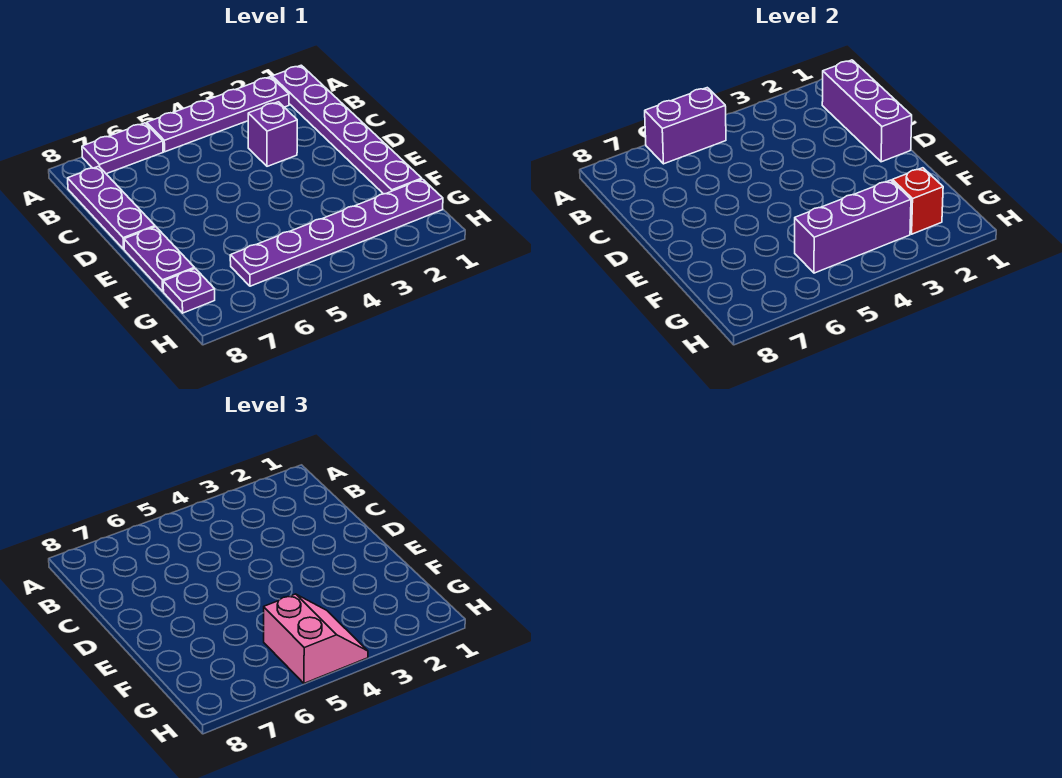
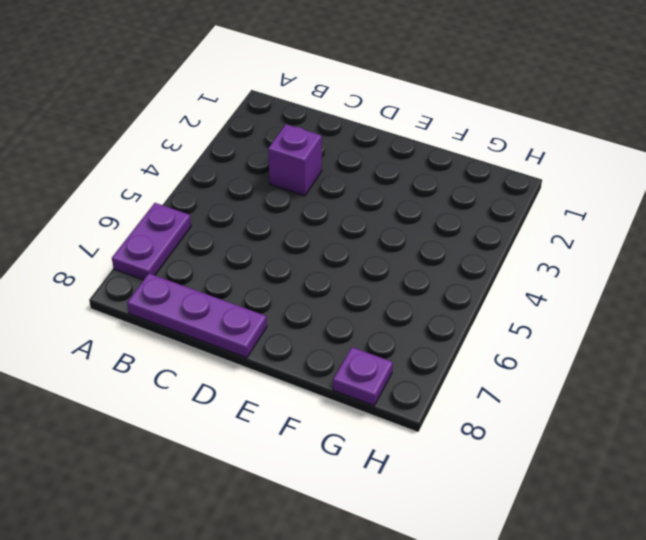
none -> purple plate A1:F1 level 1
none -> purple plate A2:A5 level 1
none -> purple plate E8:F8 level 1

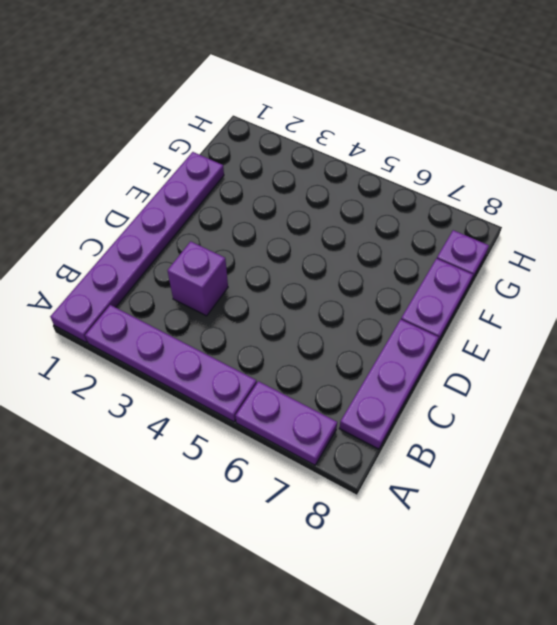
none -> purple plate G1:G6 level 1
none -> purple brick A5:A6 level 2
none -> purple brick B1:D1 level 2

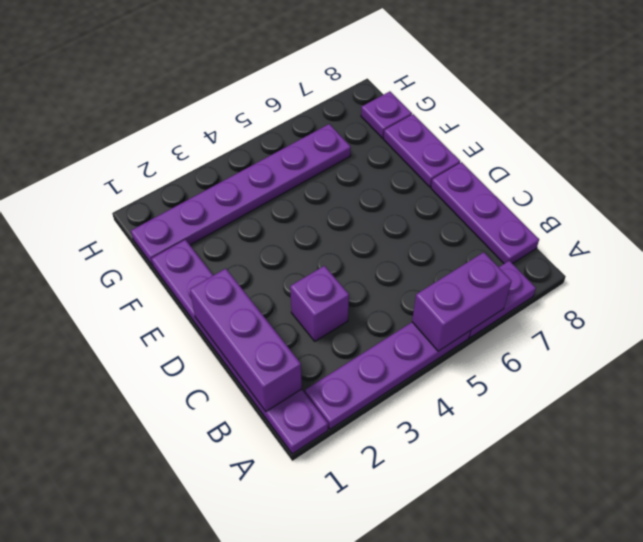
none -> red brick G2 level 2
none -> purple brick G3:G5 level 2
none -> pink slope G4:H5 level 3 top 5

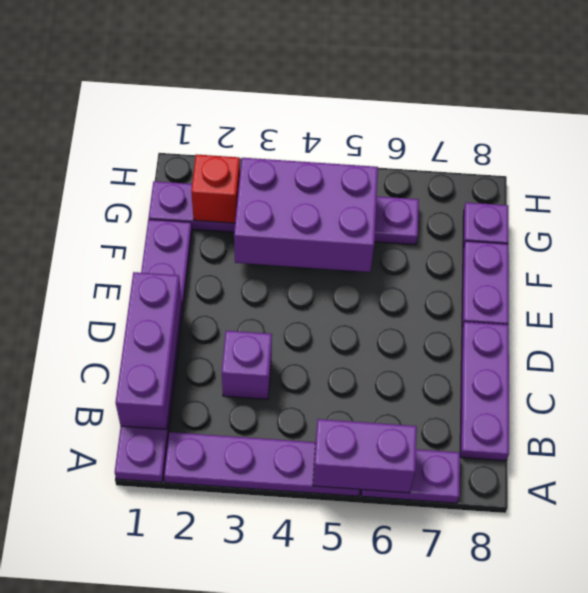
purple brick F3:G5 level 2 -> purple brick G3:G5 level 2
none -> pink slope G4:H5 level 3 top 5

